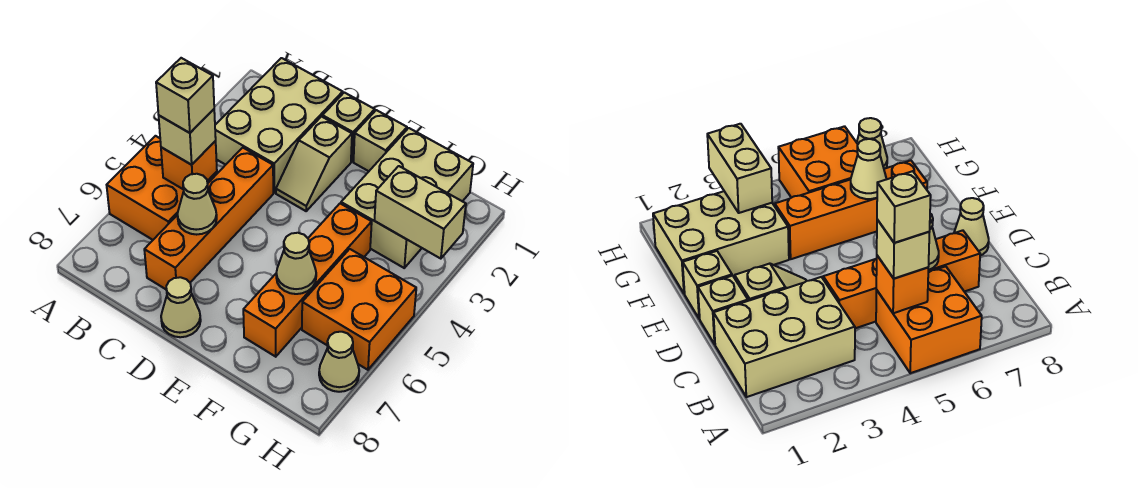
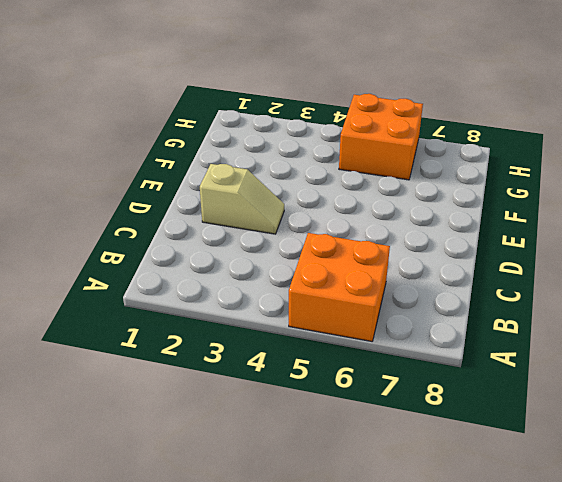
none -> tan brick B1:C3 level 1
none -> orange brick C4:C7 level 1
none -> tan brick D1 level 1

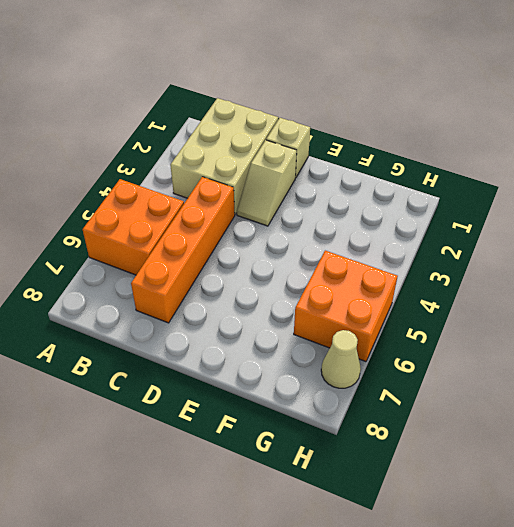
none -> tan cone D8 level 1
none -> tan brick E1 level 1
none -> tan brick F1:G3 level 1

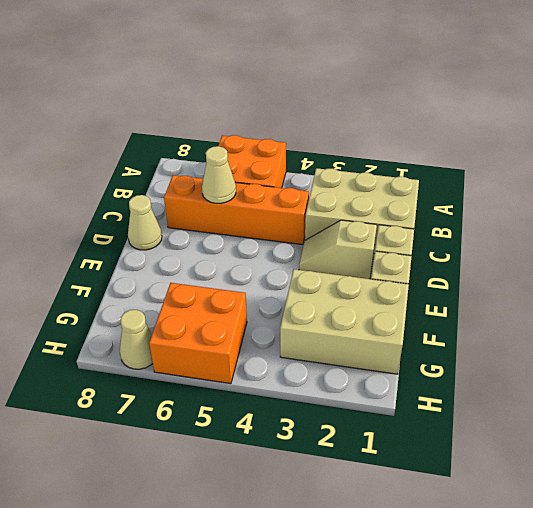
none -> orange brick F4:F7 level 1
none -> orange brick B5 level 2
none -> tan cone F6 level 2

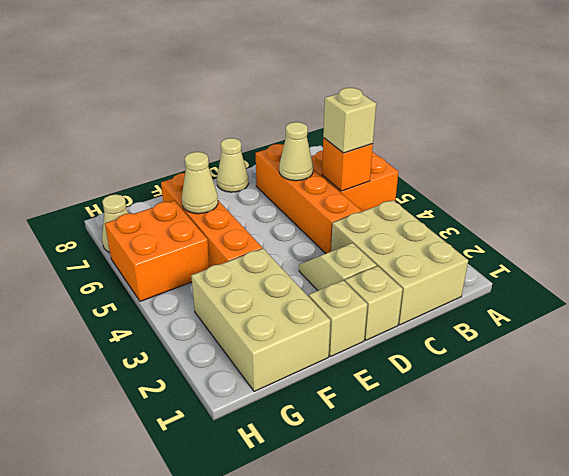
none -> tan brick G3:H3 level 2
none -> tan brick B5 level 4

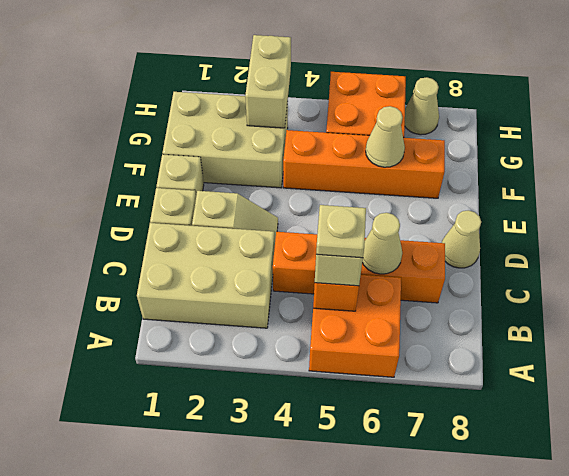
tan plate B5 level 4 -> tan brick B5 level 4

